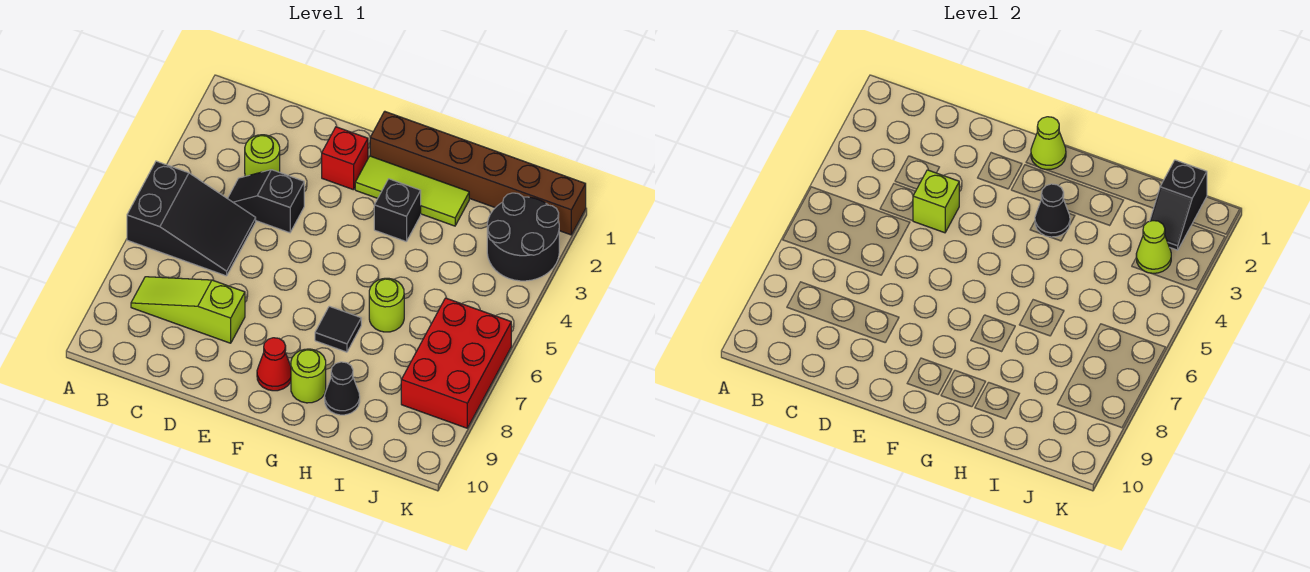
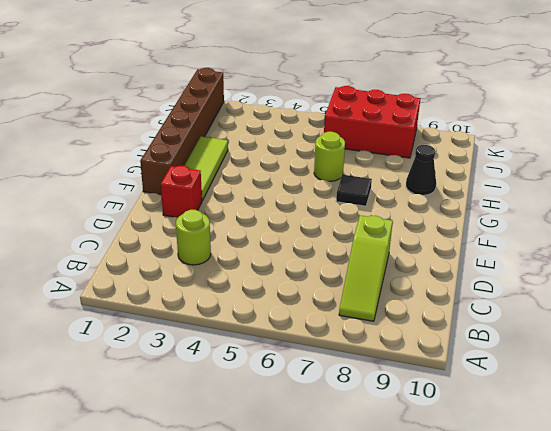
none -> black slope A5:C6 level 1 top A
none -> black slope C4:D4 level 1 top D
none -> red cone F9 level 1

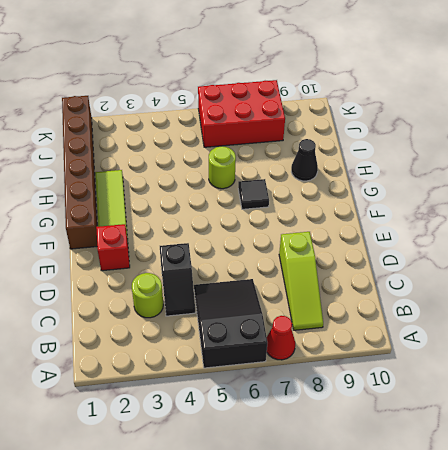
red cone A7 level 1 -> red cone F9 level 1
none -> black brick G3 level 1
none -> lime round brick G9 level 1
none -> black round brick J2:K3 level 1

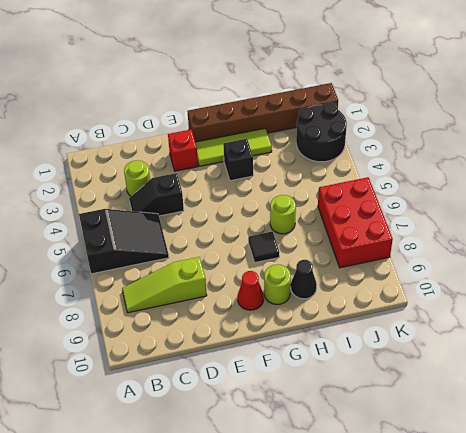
none -> lime brick D4 level 2
none -> lime cone F1 level 2
none -> black cone G3 level 2

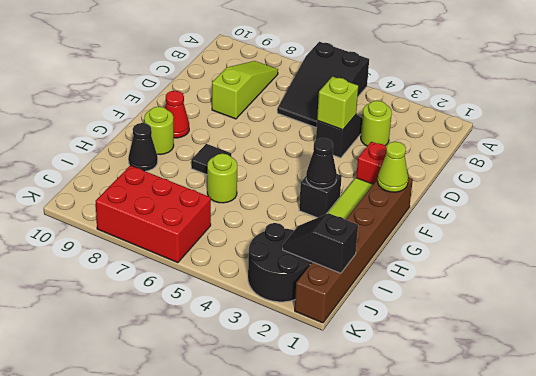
none -> lime cone J3 level 2

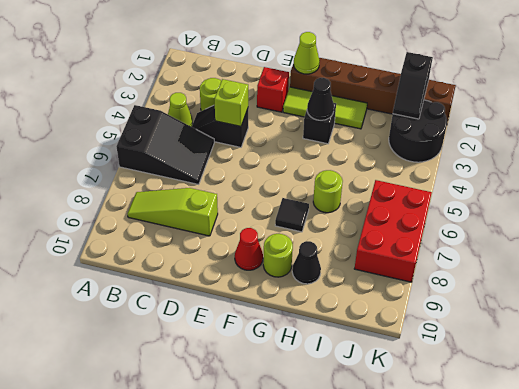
lime cone B4 level 1 -> lime cone J3 level 2

